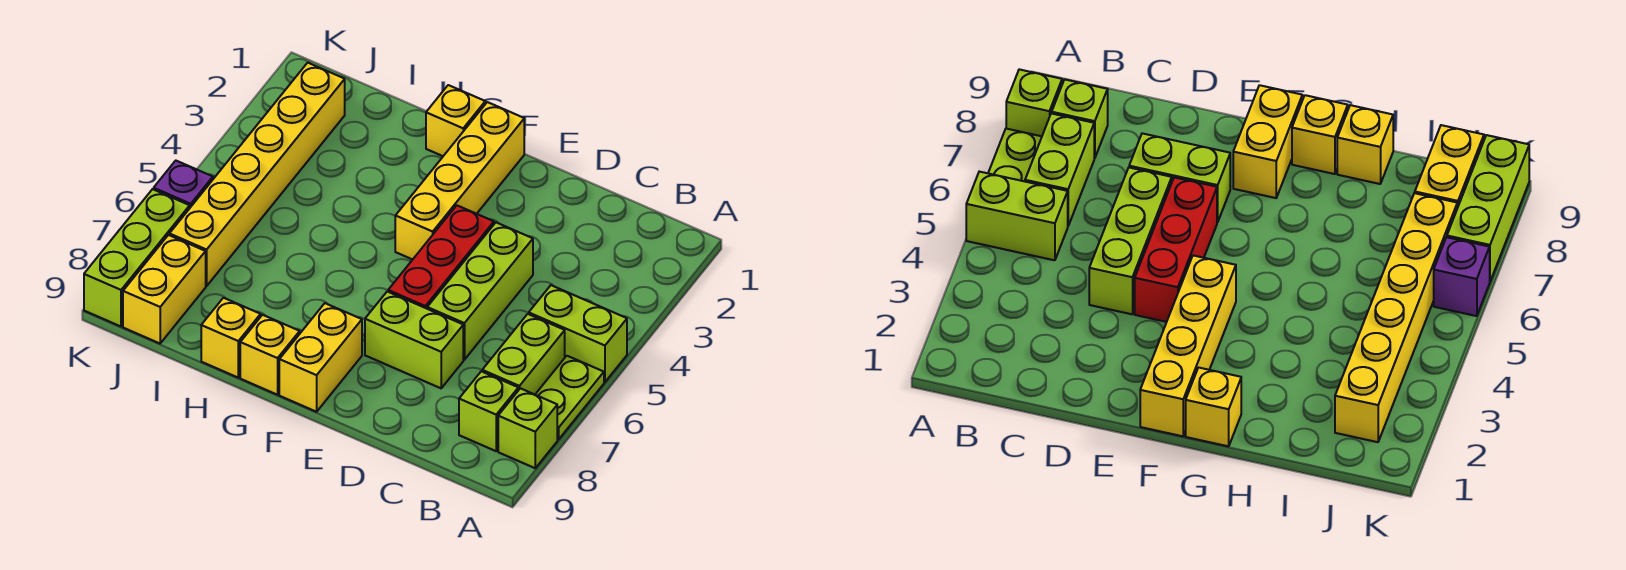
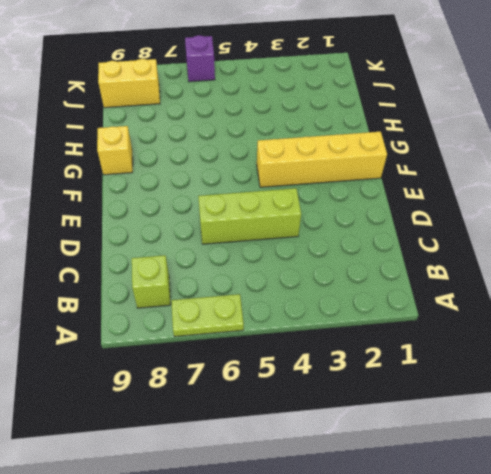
none -> lime brick A5:B5 level 1
none -> lime brick A8 level 1
none -> lime brick B6:B7 level 1

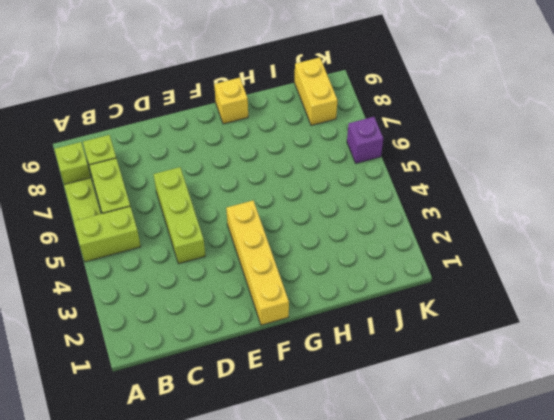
none -> lime brick D7:E7 level 1
none -> red brick E4:E6 level 1
none -> yellow brick F8:F9 level 1

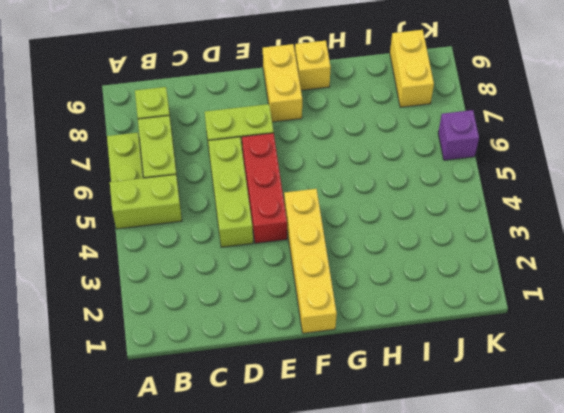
none -> lime brick A8 level 1
none -> yellow brick G1 level 1
none -> yellow brick H9 level 1

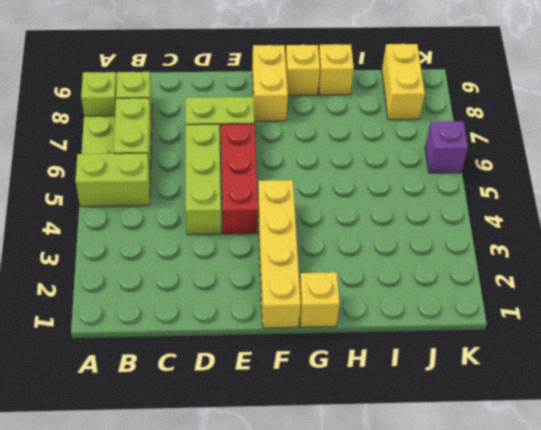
none -> yellow brick J2:J7 level 1
none -> lime brick K7:K9 level 1

